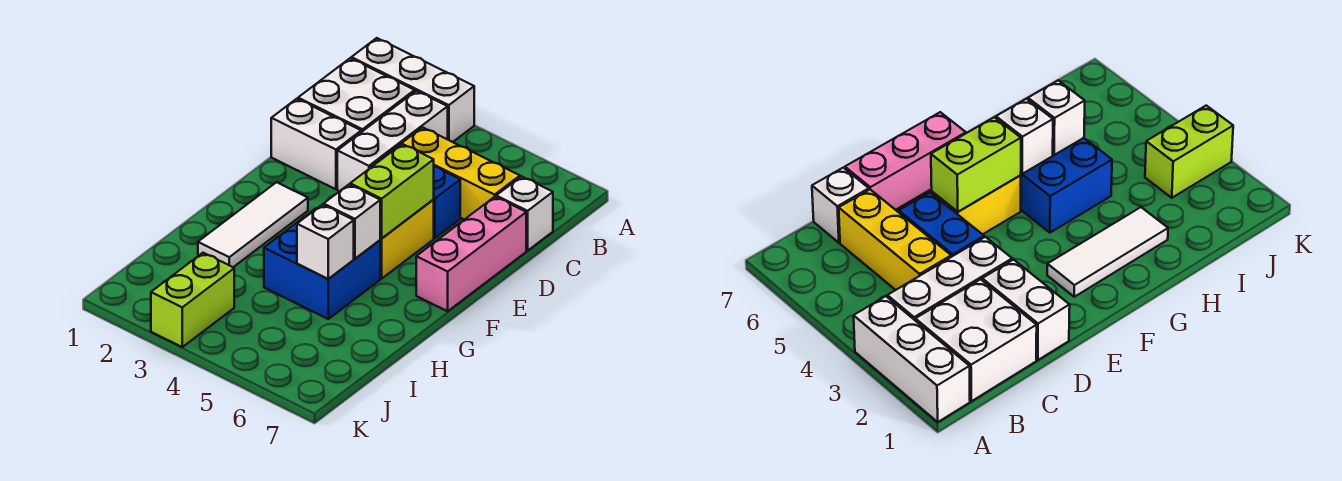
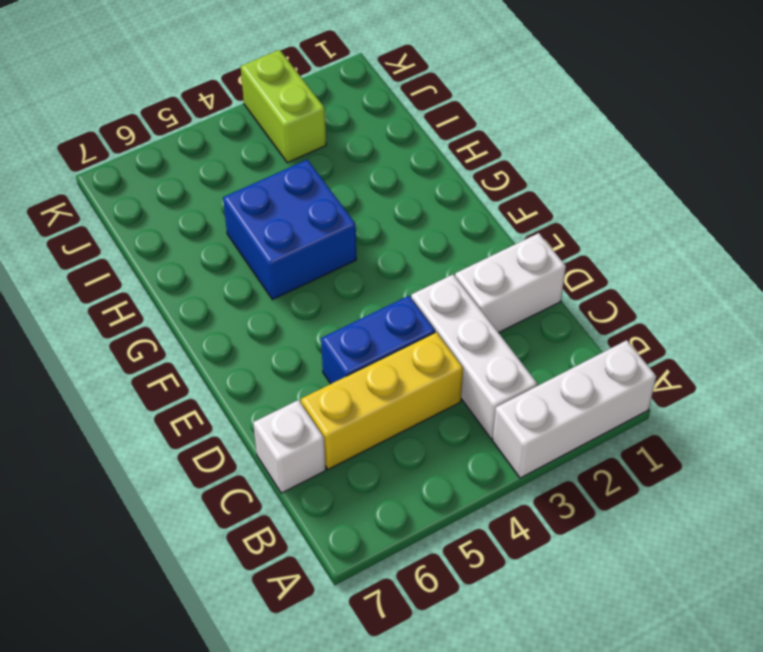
none -> white brick B1:C2 level 1
none -> pink brick D7:F7 level 1
none -> yellow brick E5:F5 level 1

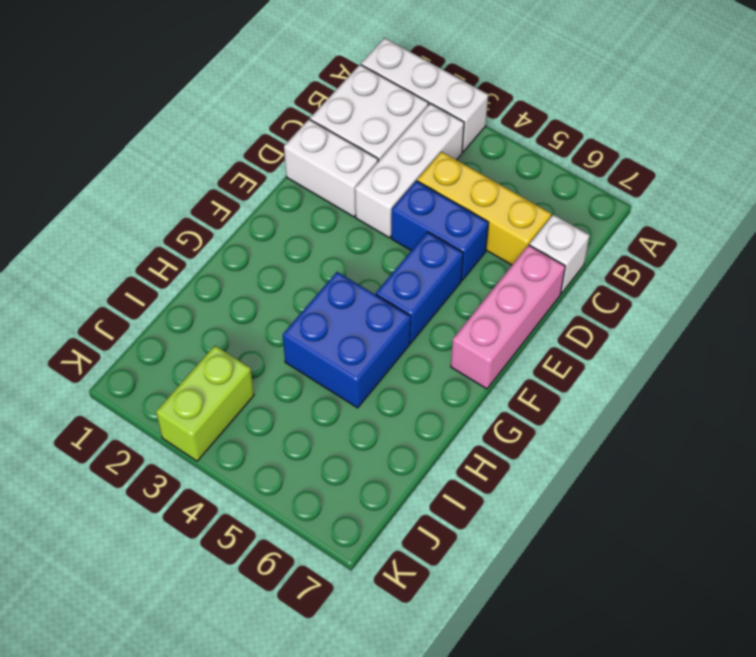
blue brick E5:F5 level 1 -> yellow brick E5:F5 level 1
none -> white tile F2:H2 level 1
none -> lime brick E5:F5 level 2
none -> white brick G5 level 2

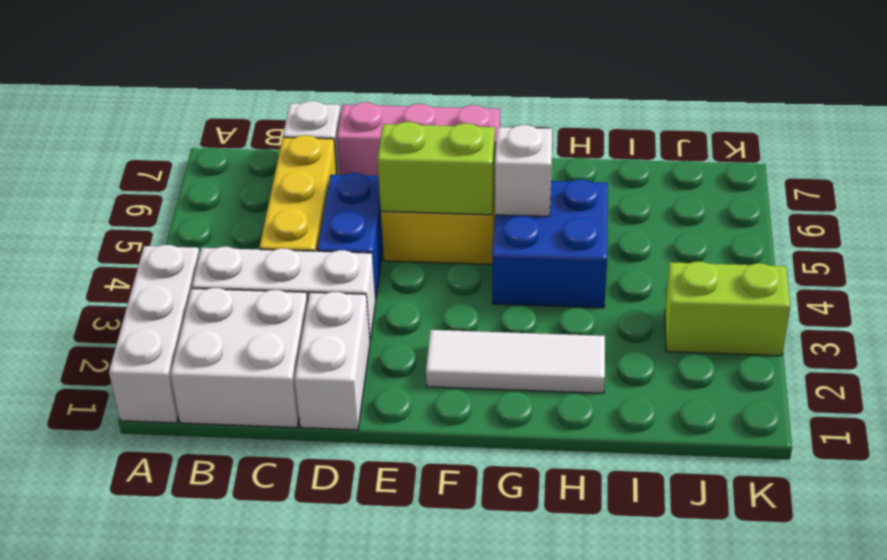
none -> white brick H5 level 2

